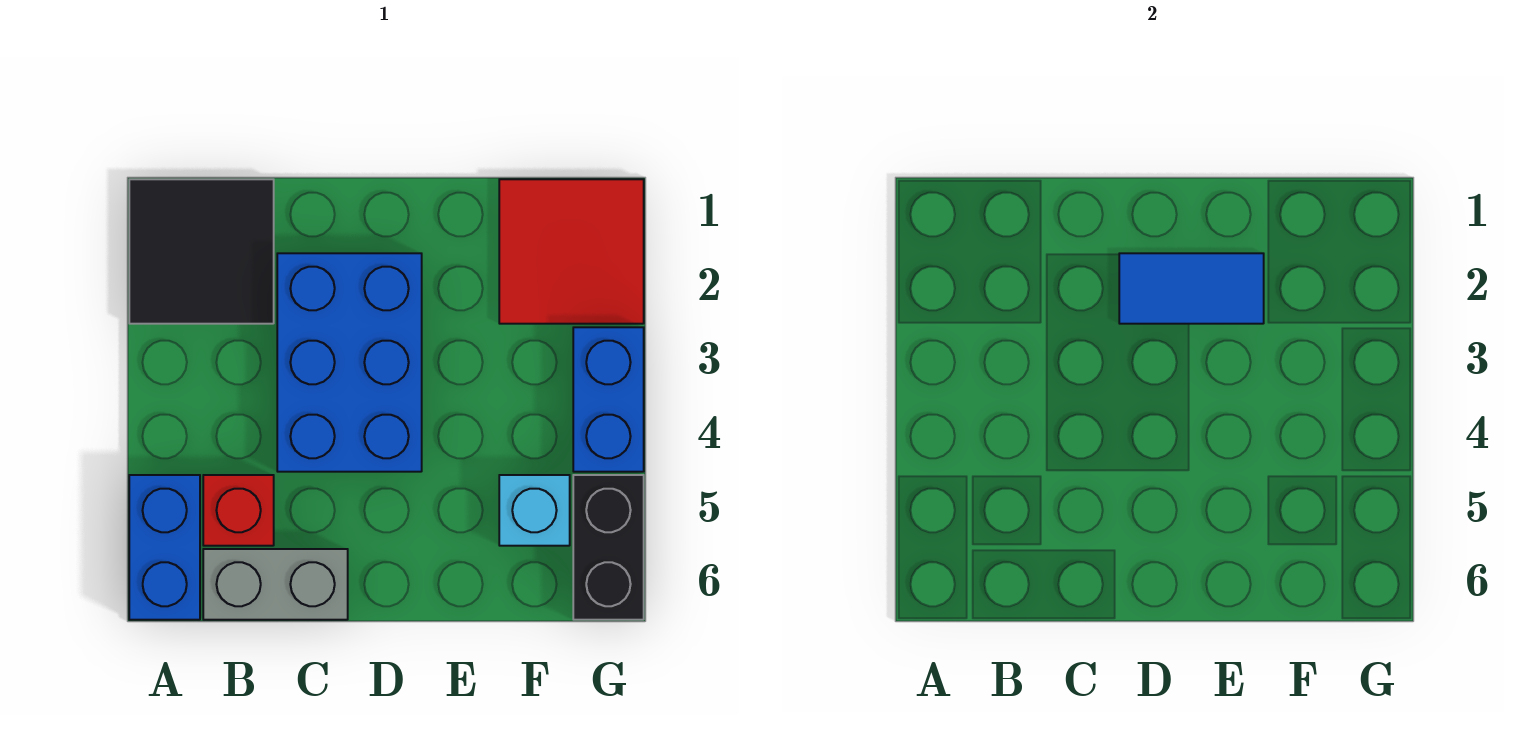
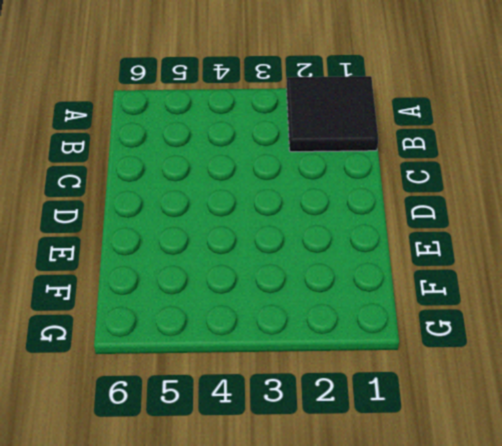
none -> blue brick A5:A6 level 1
none -> red brick B5 level 1

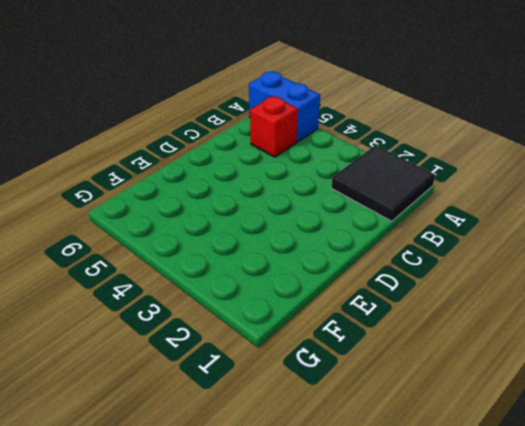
none -> grey brick B6:C6 level 1
none -> blue brick C2:D4 level 1

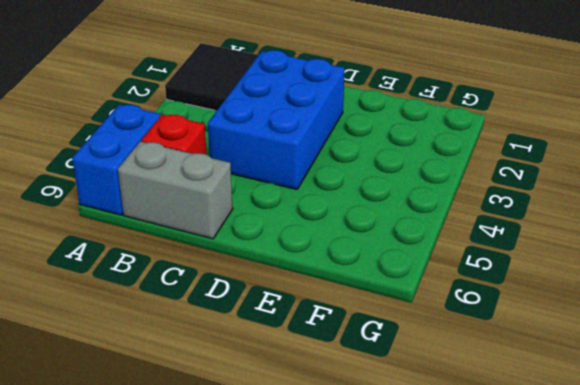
none -> red tile F1:G2 level 1
none -> cyan brick F5 level 1

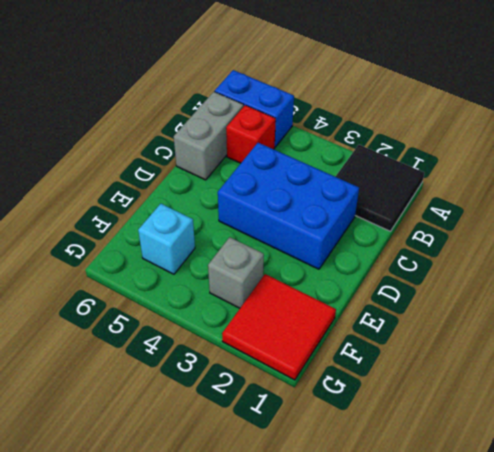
grey brick F3 level 1 -> none
none -> blue brick G3:G4 level 1
none -> black brick G5:G6 level 1

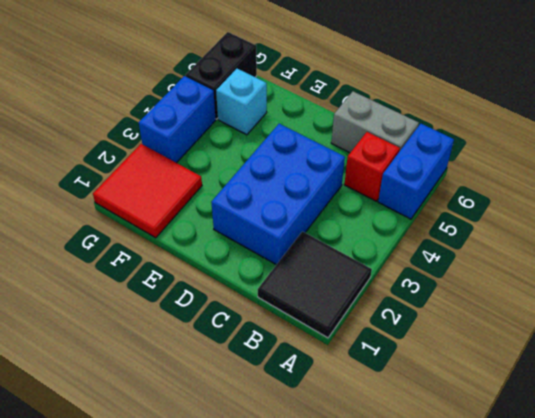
none -> blue tile D2:E2 level 2

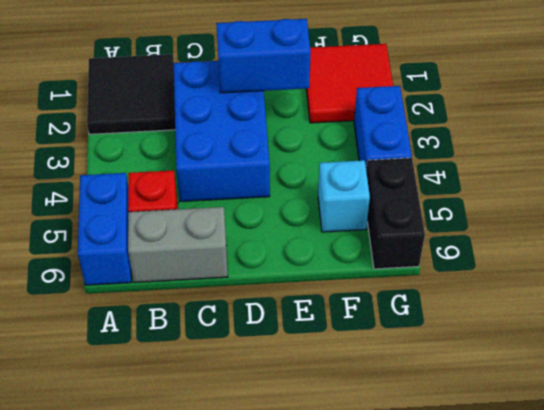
blue brick D2:E2 level 2 -> blue tile D2:E2 level 2

